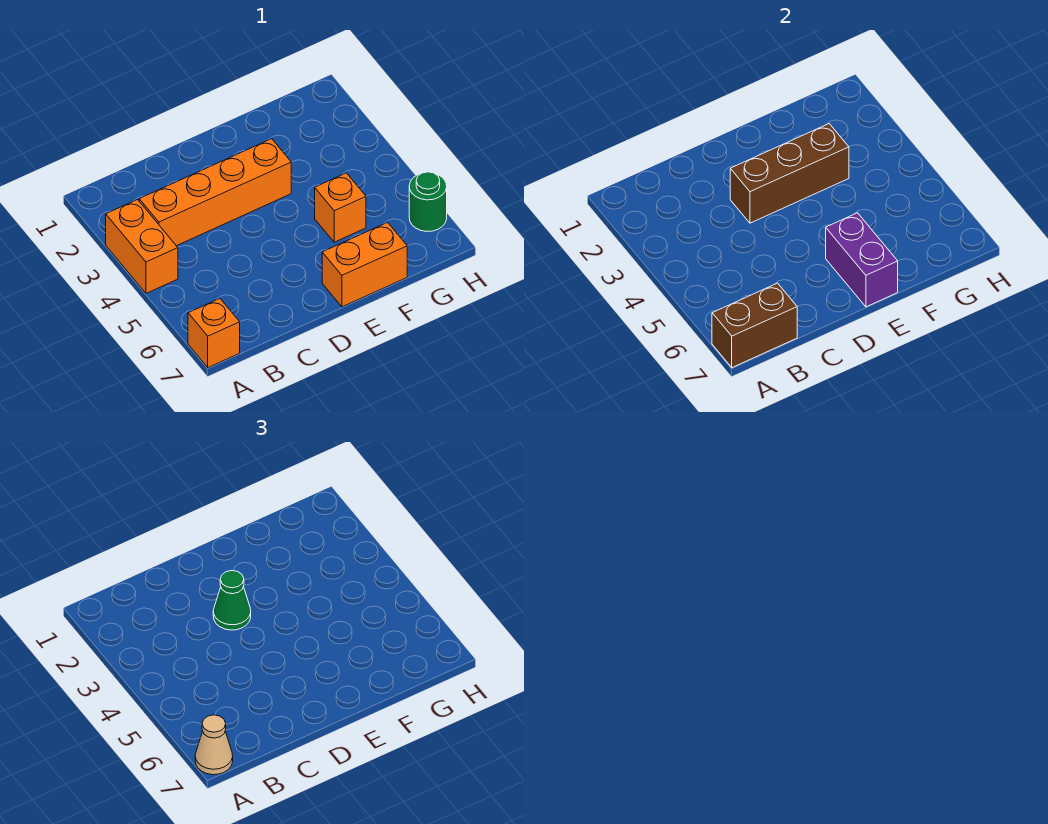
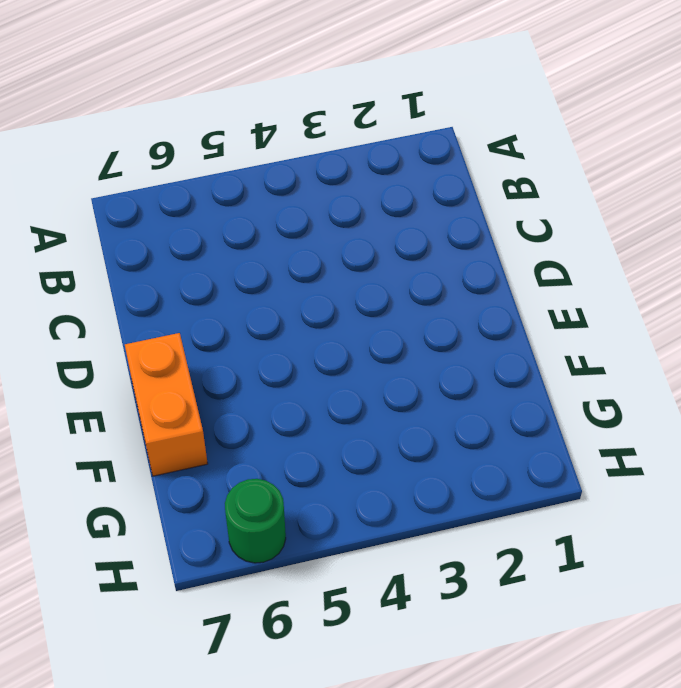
none -> orange brick A3:A4 level 1
none -> orange brick A7 level 1

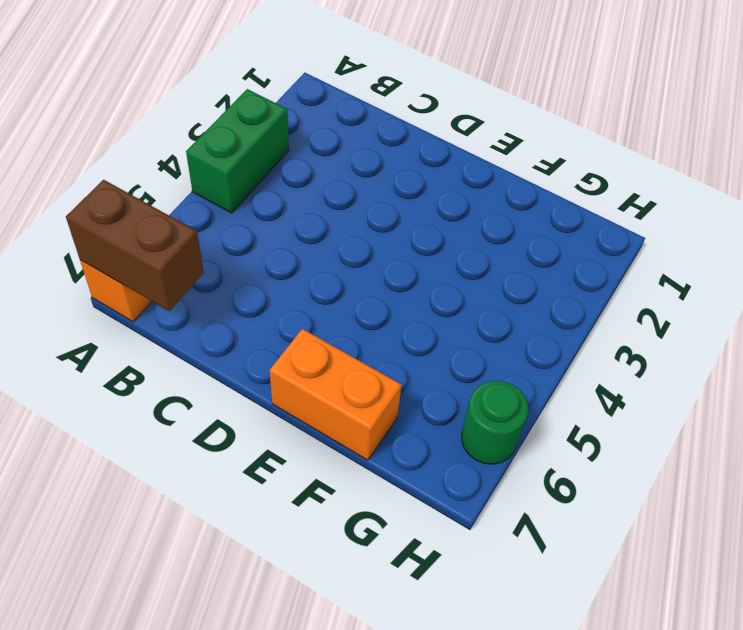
green brick A3:A4 level 1 -> orange brick A3:A4 level 1
none -> orange brick B3:E3 level 1
none -> orange brick F5 level 1

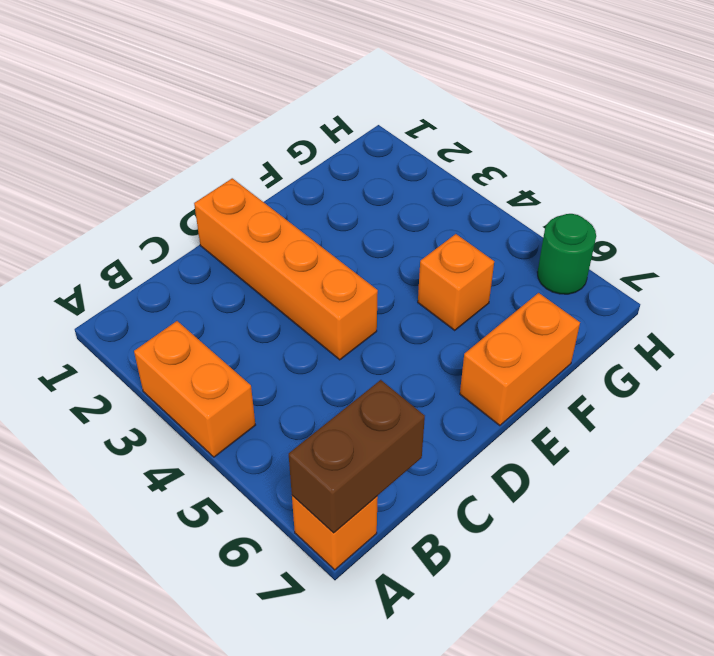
orange brick D1:D4 level 1 -> orange brick B3:E3 level 1
none -> brown brick D3:F3 level 2
none -> purple brick E6:E7 level 2

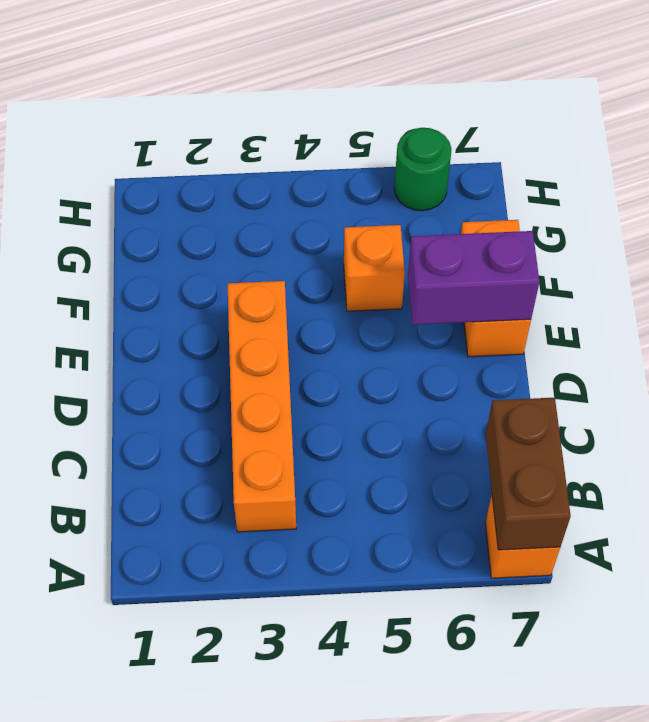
none -> orange brick A3:A4 level 1
none -> brown brick D3:F3 level 2

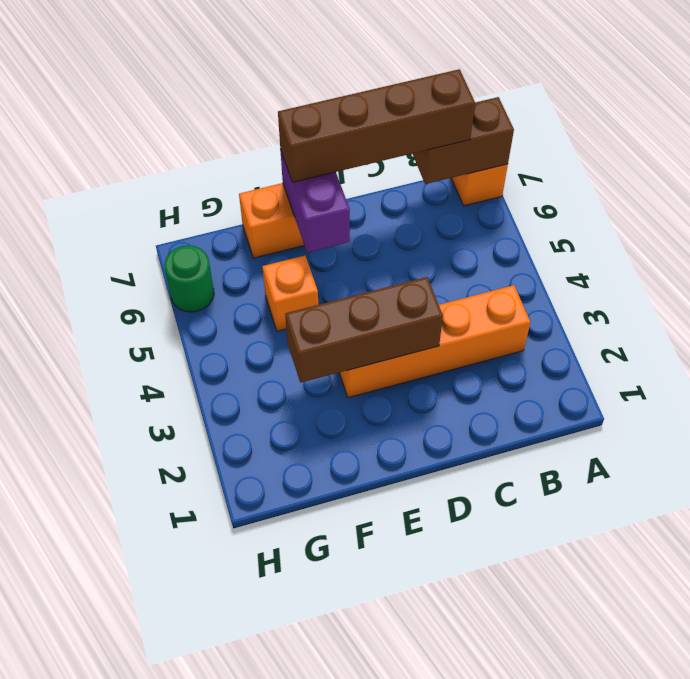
brown brick B7:E7 level 3 -> none
none -> orange brick A3:A4 level 1
none -> tan cone A7 level 3

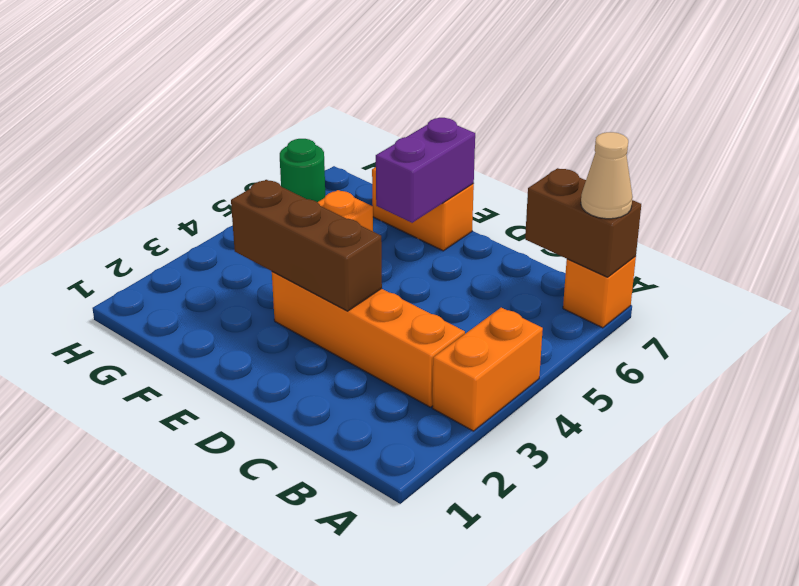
none -> green cone D3 level 3

